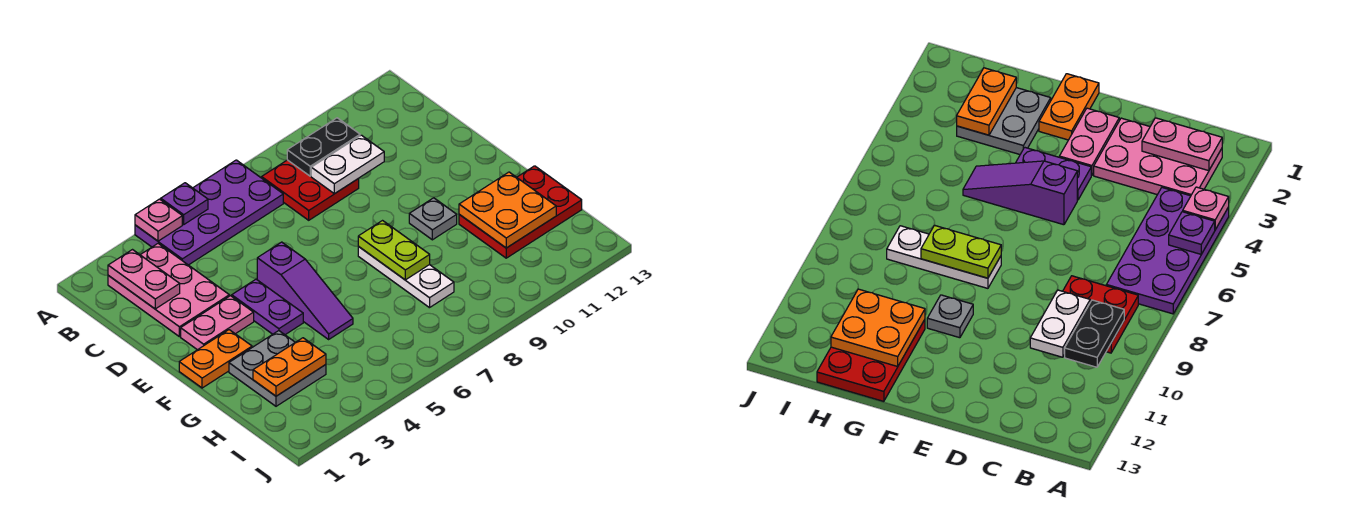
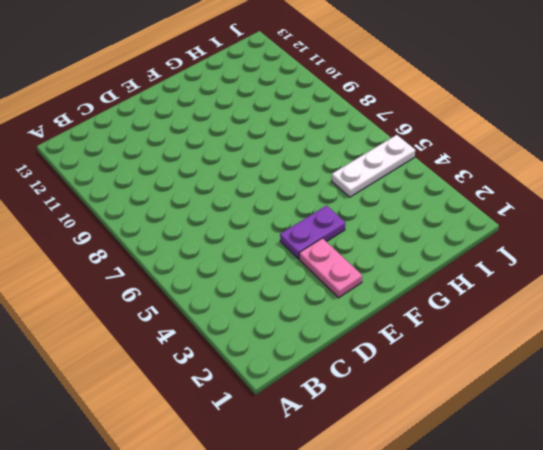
white plate H5:J5 level 1 -> white plate F8:H8 level 1
none -> purple plate A4:B7 level 1
none -> pink plate B2:D3 level 1
none -> red plate B8:C9 level 1

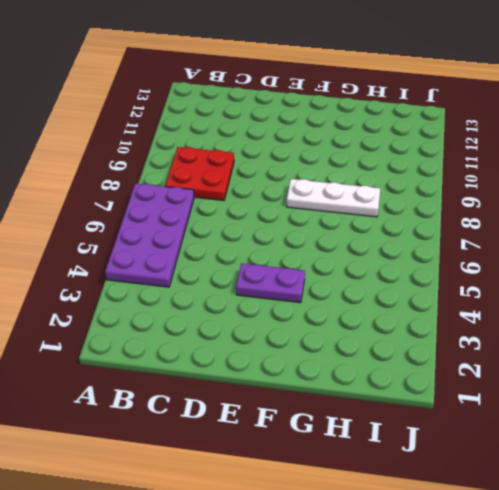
none -> pink plate B2:D3 level 1
none -> pink plate E2:E3 level 1
none -> purple slope E5:G5 level 1 top E

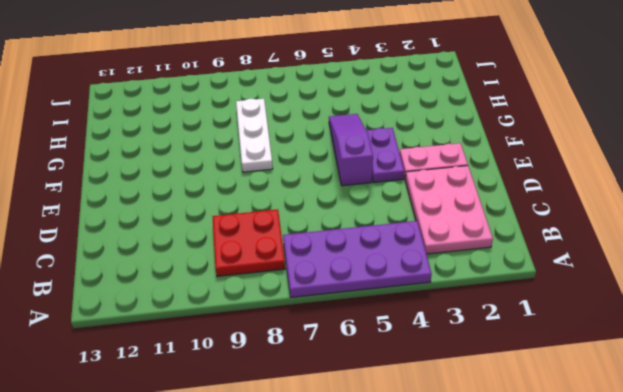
none -> orange plate F1:F2 level 1
none -> grey plate F10 level 1
none -> grey plate G2:H3 level 1

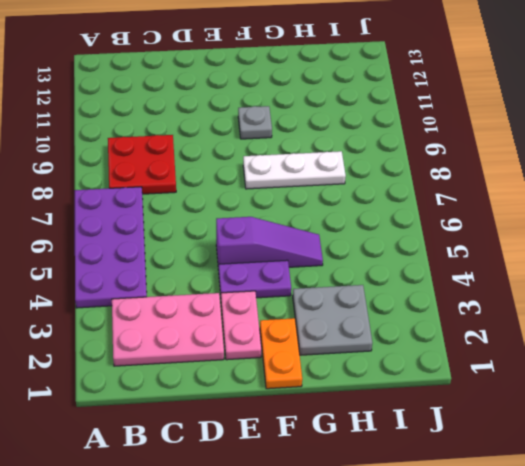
none -> red plate G11:H13 level 1
none -> pink plate A4 level 2
none -> purple plate A5 level 2

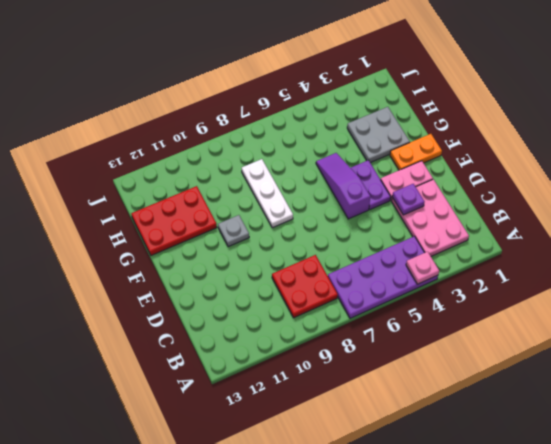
purple plate D3 level 2 -> purple plate A5 level 2
none -> pink plate B2:C2 level 2
none -> black plate B9:B10 level 2
none -> white plate C9:C10 level 2

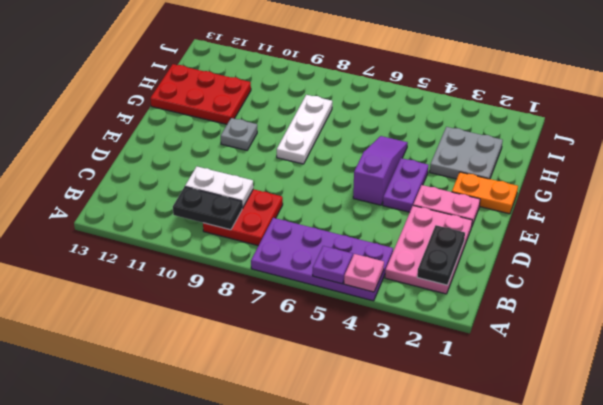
black plate B2:C2 level 2 -> pink plate B2:C2 level 2
none -> lime plate F8:G8 level 2
none -> orange plate G11:H12 level 2
none -> orange plate H2:H3 level 2

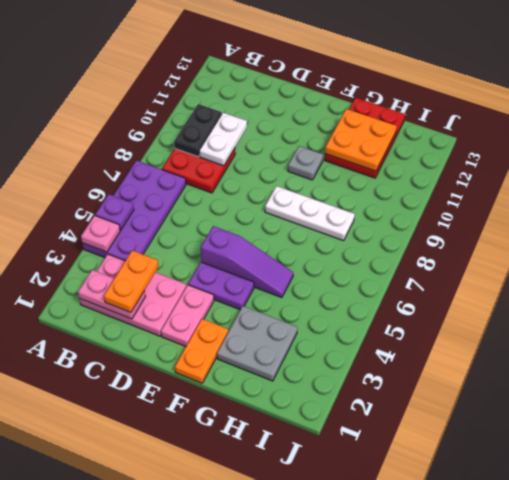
orange plate C2:C3 level 3 -> orange plate H2:H3 level 2
none -> lime plate F8:G8 level 2

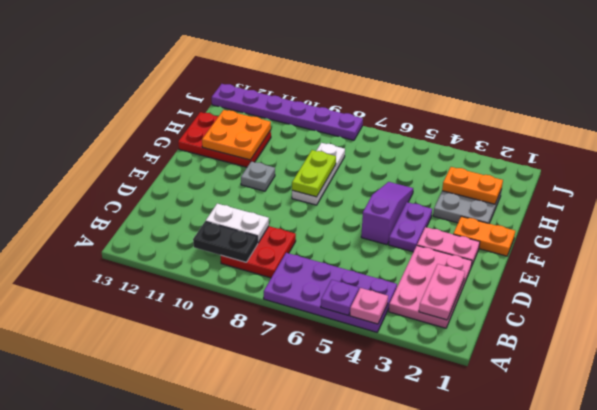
purple plate J8:J13 level 1 -> none

